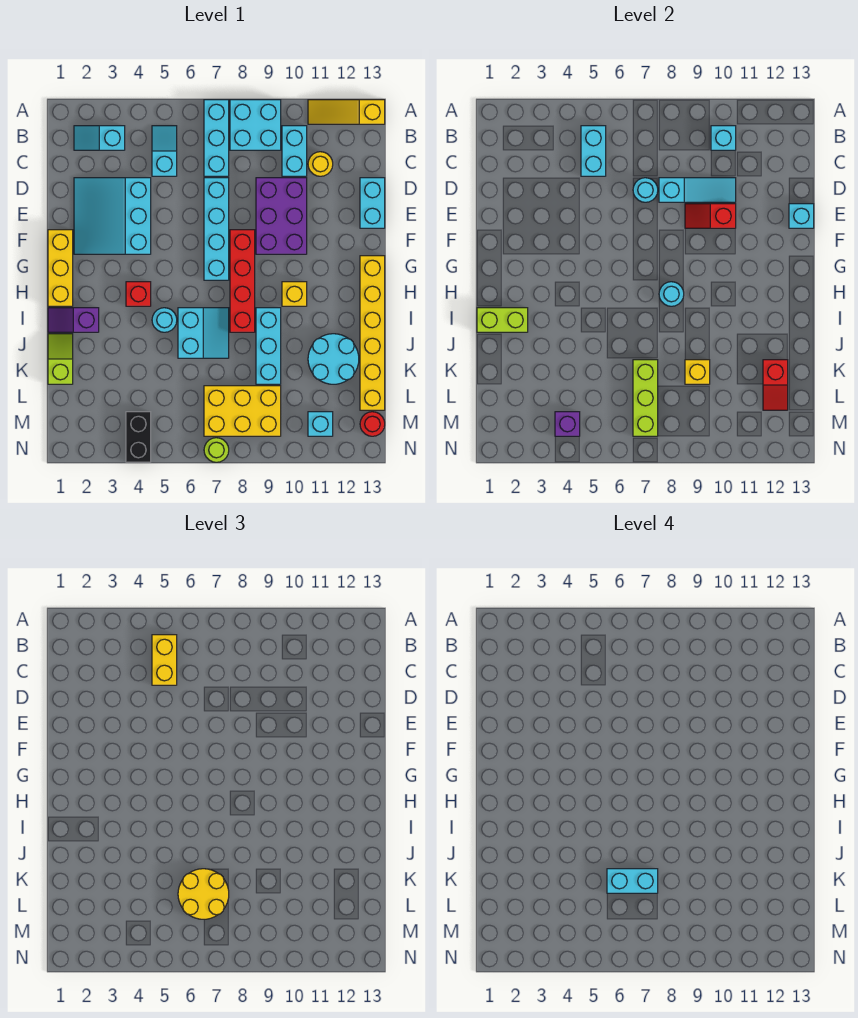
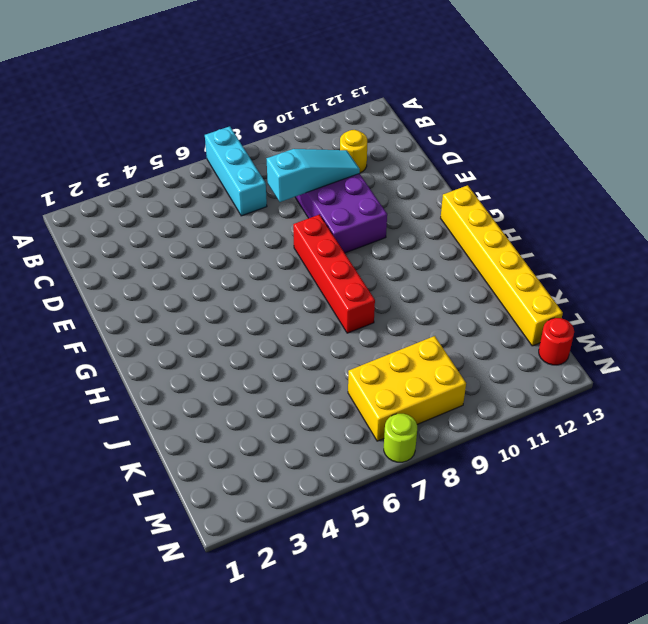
none -> cyan brick A8:B9 level 1
none -> yellow slope A11:A13 level 1 top 13
none -> cyan slope B2:B3 level 1 top 3
none -> cyan slope B5:C5 level 1 top C

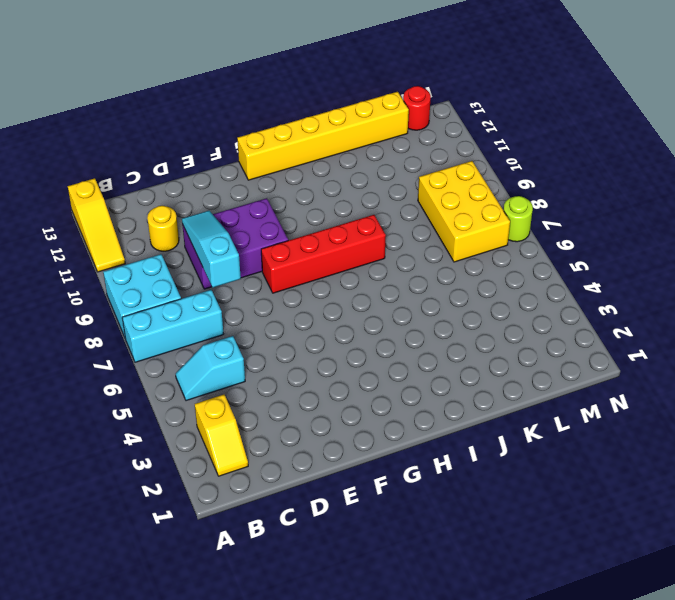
yellow slope B2:B3 level 1 top 3 -> cyan slope B2:B3 level 1 top 3
none -> cyan brick B10:C10 level 1
none -> cyan slope D2:F4 level 1 top 4
none -> cyan brick D7:G7 level 1
none -> cyan brick D13:E13 level 1

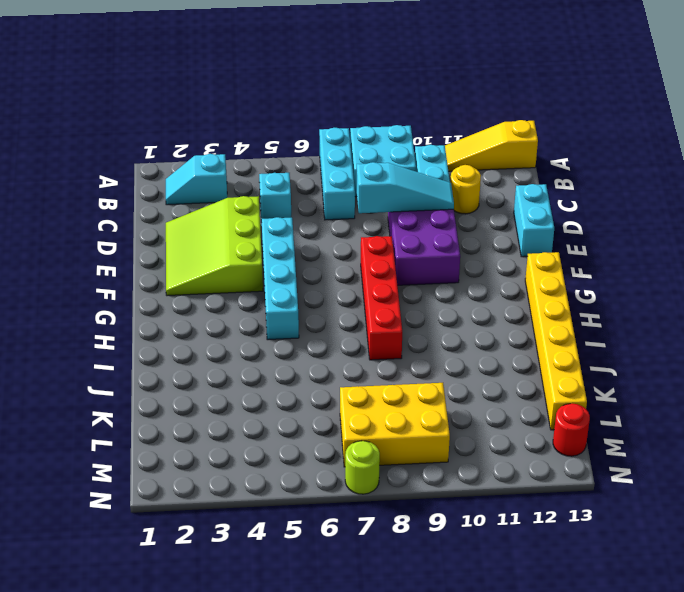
lime slope D2:F4 level 1 top 4 -> cyan slope D2:F4 level 1 top 4
cyan brick E5:H5 level 1 -> cyan brick D7:G7 level 1
none -> yellow brick F1:H1 level 1
none -> red brick H4 level 1
none -> yellow brick H10 level 1
none -> purple slope I1:I2 level 1 top 2

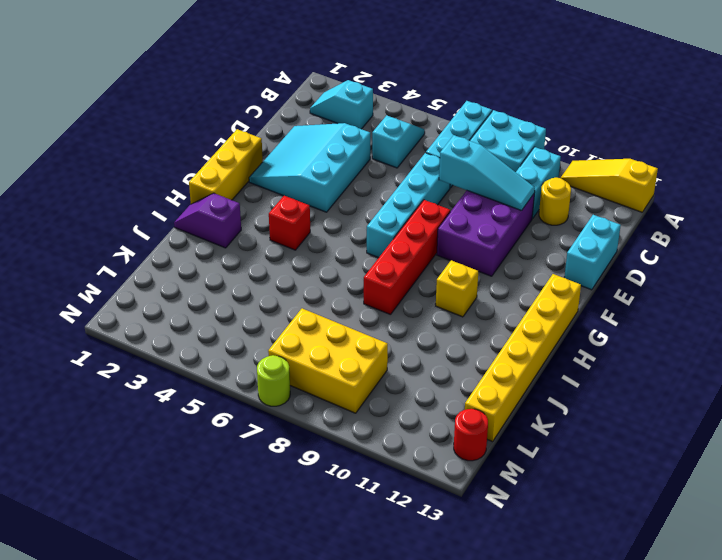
none -> cyan round brick I5 level 1
none -> cyan slope I6:J7 level 1 top 6
none -> cyan brick I9:K9 level 1
none -> lime slope J1:K1 level 1 top K

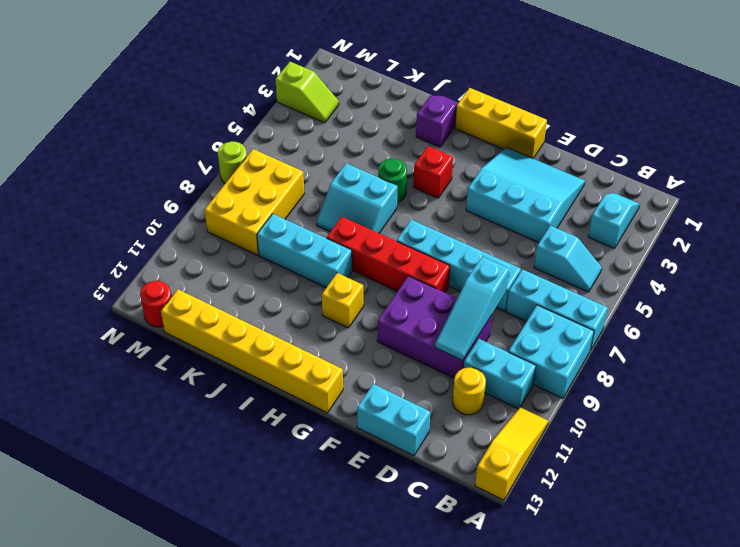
green round brick I5 level 1 -> cyan round brick I5 level 1
lime slope M3:N3 level 1 top N -> lime slope J1:K1 level 1 top K
none -> cyan round brick J11:K12 level 1
none -> black brick M4:N4 level 1
none -> cyan brick M11 level 1
none -> cyan brick B5:C5 level 2

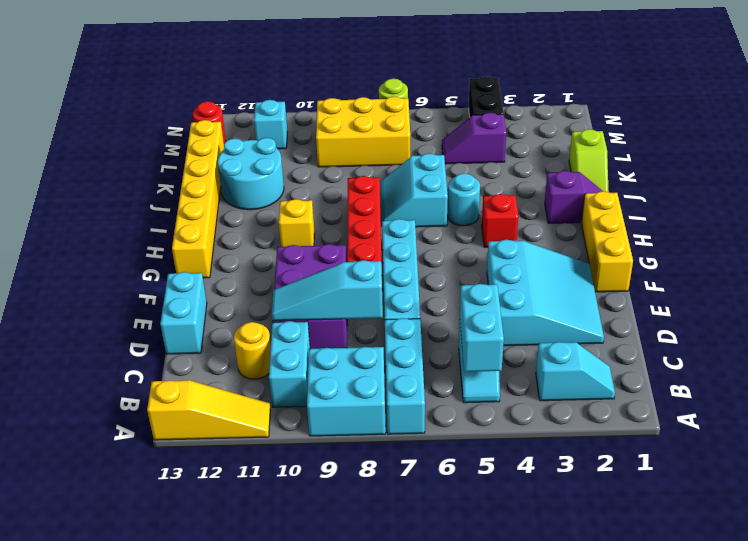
purple slope L4:L5 level 1 top 4 -> none
none -> cyan brick I9:K9 level 1
none -> cyan brick B10 level 2
none -> cyan round brick D7 level 2
none -> red slope E9:E10 level 2 top 10

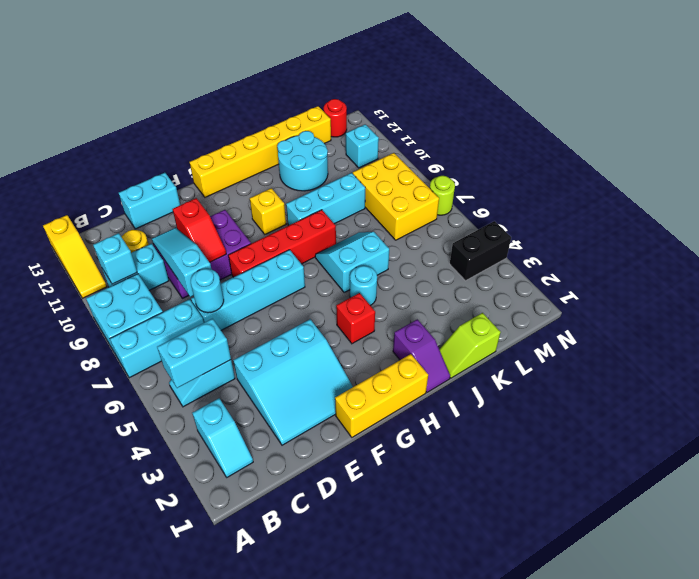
none -> cyan brick E13 level 2
none -> cyan round brick H8 level 2
none -> lime brick I1:I2 level 2
none -> lime brick K7:M7 level 2

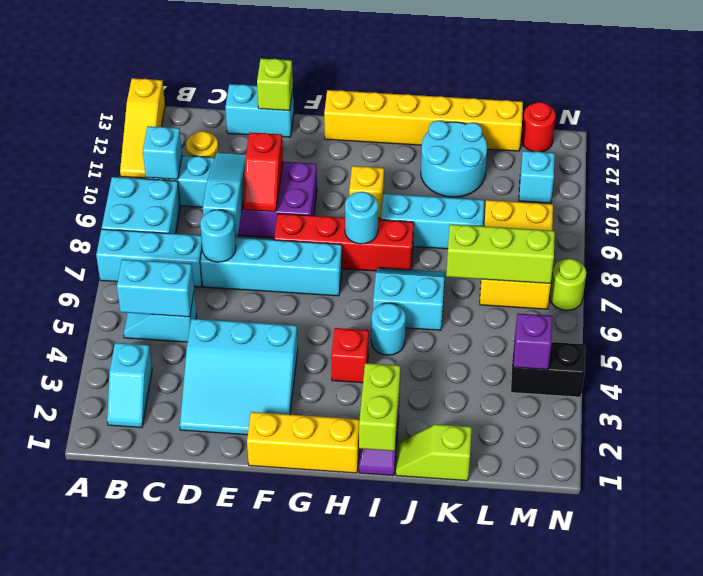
lime brick E13 level 2 -> cyan brick E13 level 2
none -> yellow brick K9 level 2
none -> red slope K12:L12 level 2 top K
none -> yellow brick B5:C5 level 3
none -> yellow round brick K6:L7 level 3

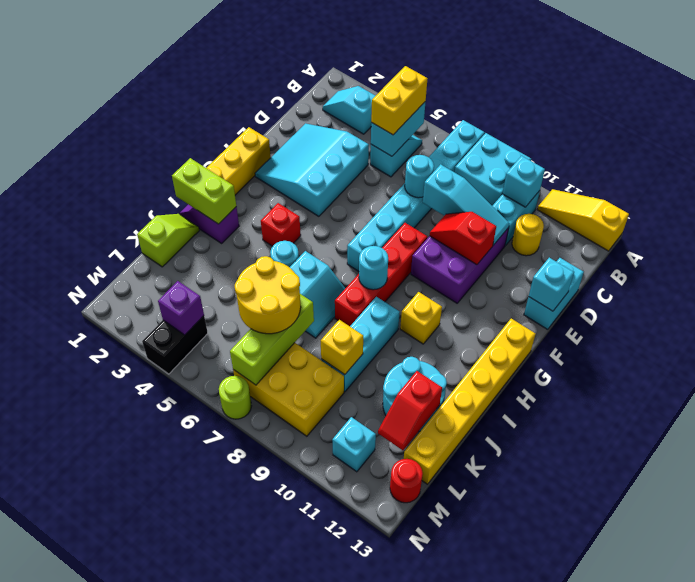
none -> cyan brick K6:K7 level 4

